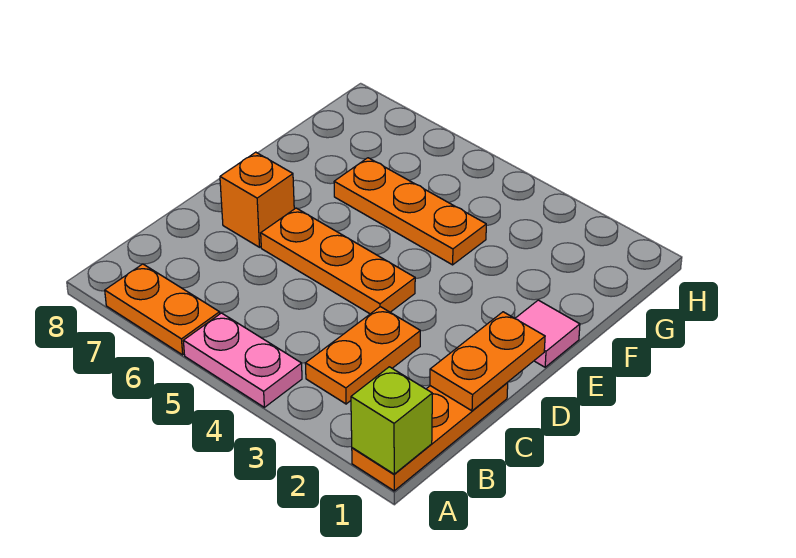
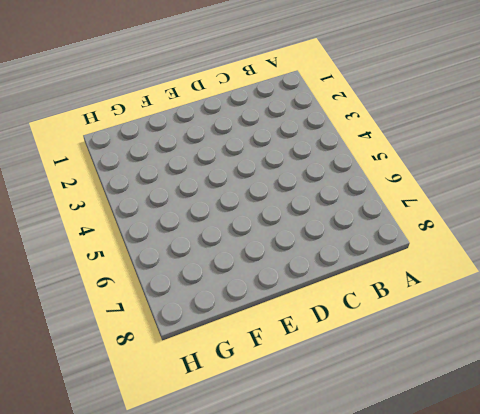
none -> orange plate A1:C1 level 1
none -> pink plate A4:A5 level 1

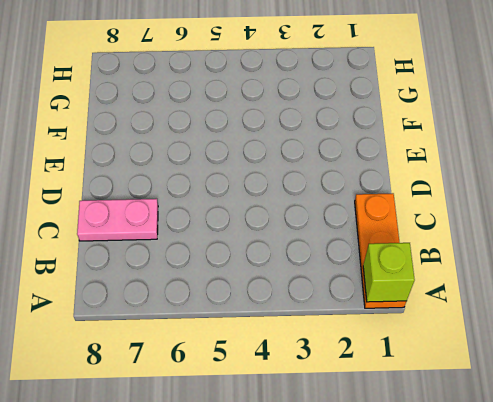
pink plate C7:C8 level 1 -> pink plate A4:A5 level 1
none -> orange plate A6:A7 level 1
none -> orange plate B3:C3 level 1

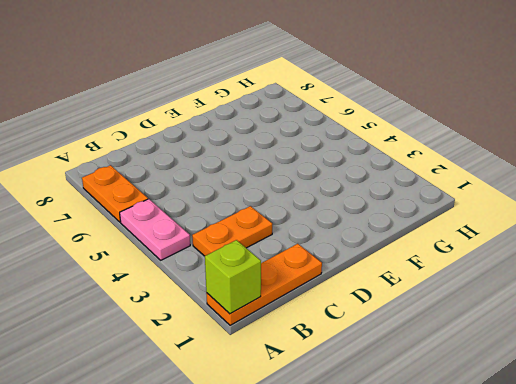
none -> orange plate D4:D6 level 1
none -> orange brick D7 level 1

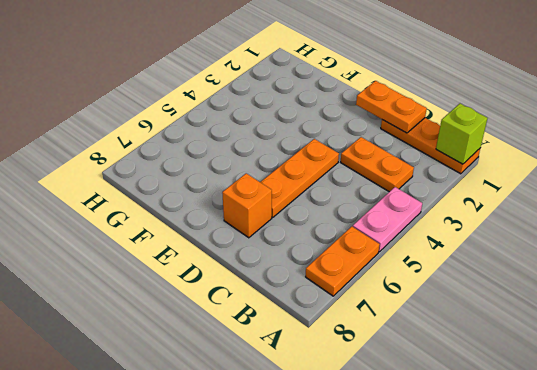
none -> pink tile E1 level 1
none -> orange plate F4:F6 level 1

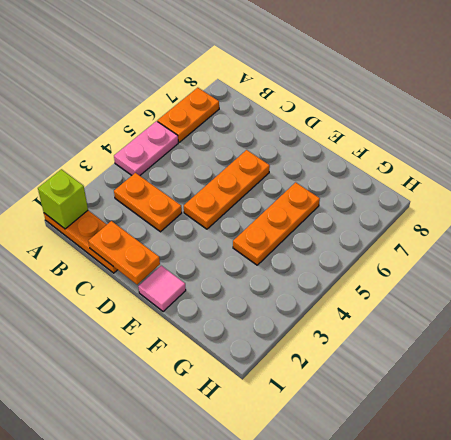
none -> orange brick D7 level 1

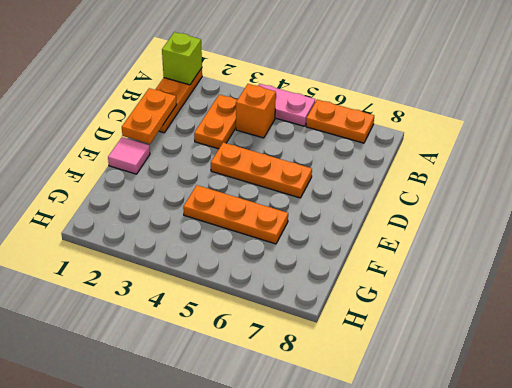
orange brick B4 level 1 -> orange brick D7 level 1

